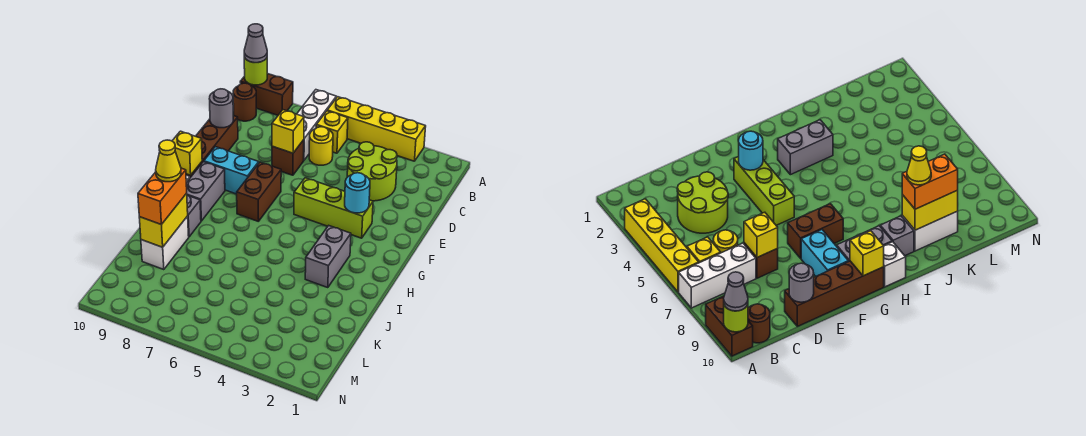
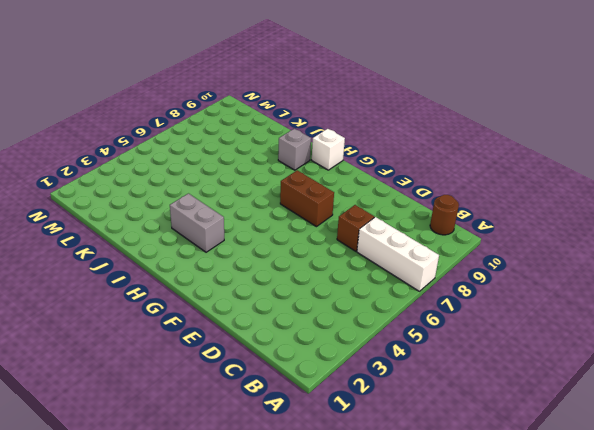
none -> yellow brick A3:A6 level 1
none -> brown brick A9:A10 level 1
none -> yellow brick B6 level 1

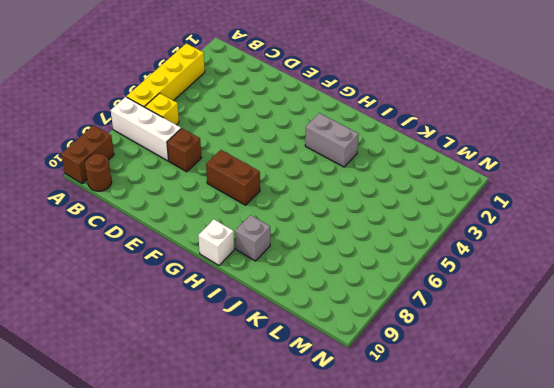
none -> lime round brick C3:D4 level 1
none -> yellow round brick C6 level 1
none -> brown brick D10:G10 level 1

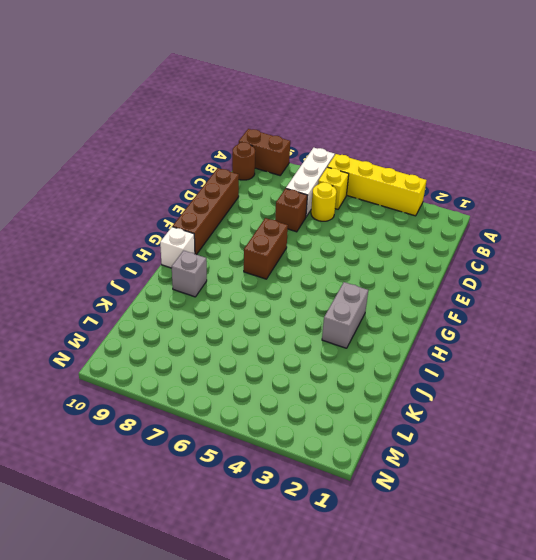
none -> lime round brick C3:D4 level 1
none -> lime brick F3:F5 level 1
none -> cyan brick F8:F9 level 1

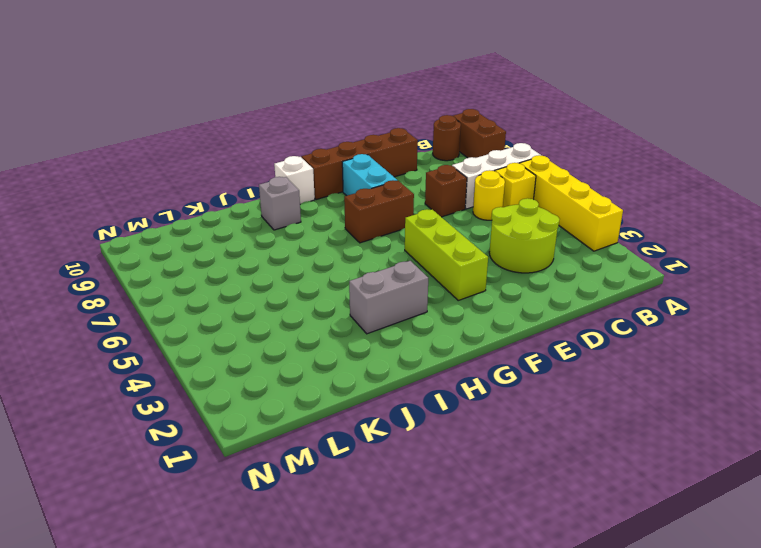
none -> grey brick G9:H9 level 1
none -> white brick J9:K9 level 1
none -> lime round brick A10 level 2

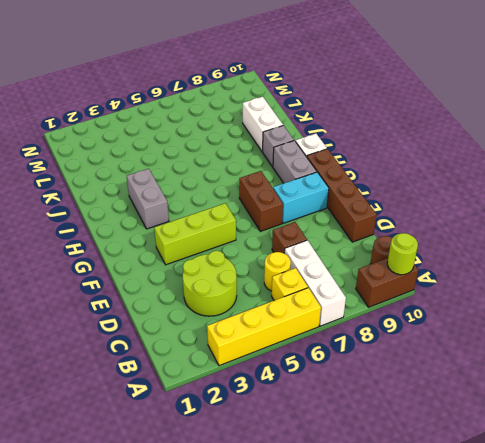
none -> yellow brick D7 level 2
none -> grey round brick D10 level 2
none -> cyan round brick F3 level 2

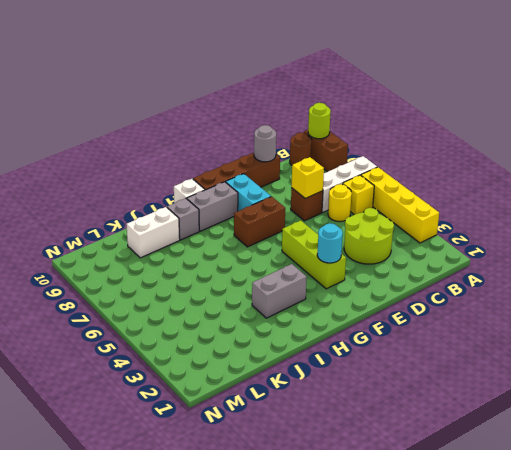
none -> yellow brick G10 level 2
none -> yellow brick J9:K9 level 2
none -> grey cone A10 level 3

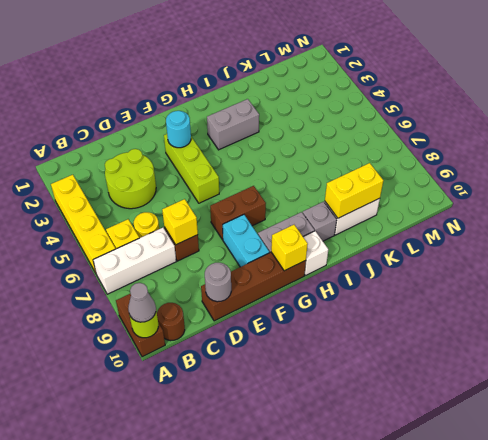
none -> orange brick J9:K9 level 3
none -> yellow cone J9 level 4

